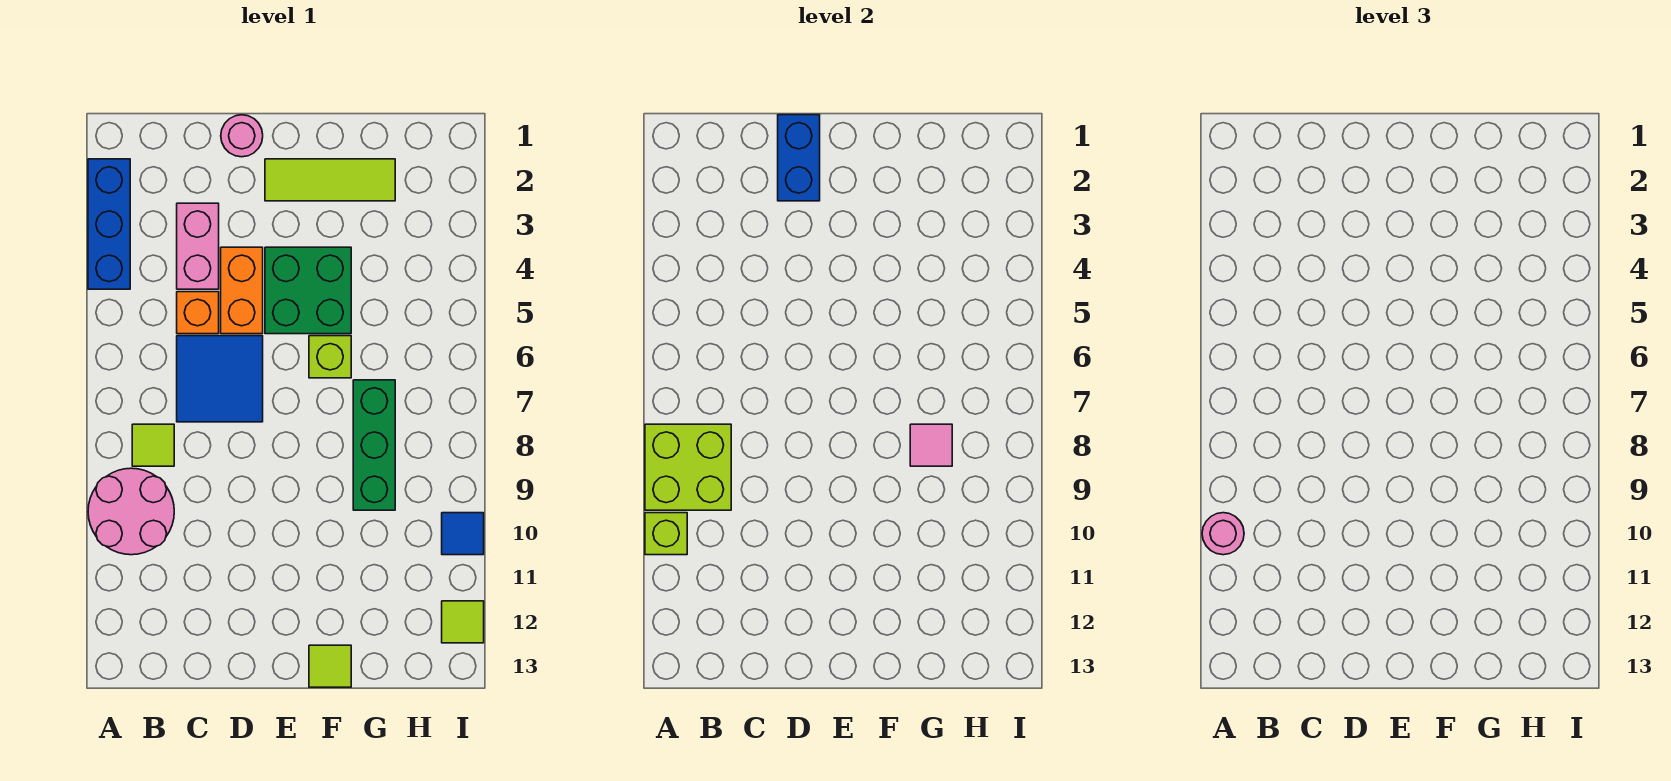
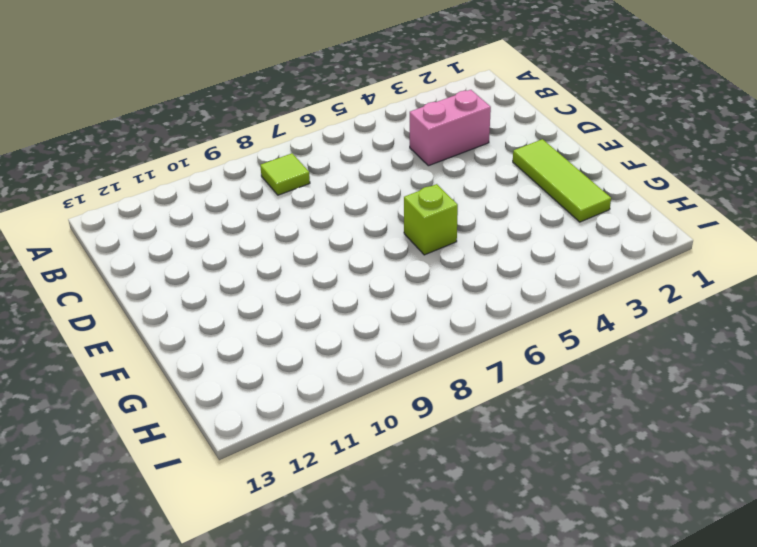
none -> blue brick A2:A4 level 1
none -> pink round brick A9:B10 level 1
none -> orange brick C5 level 1

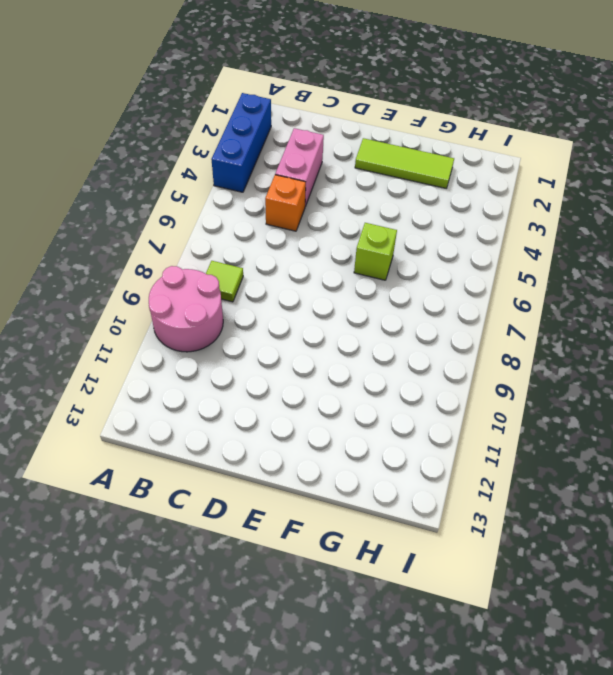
none -> blue tile C6:D7 level 1
none -> pink round brick D1 level 1
none -> orange brick D4:D5 level 1

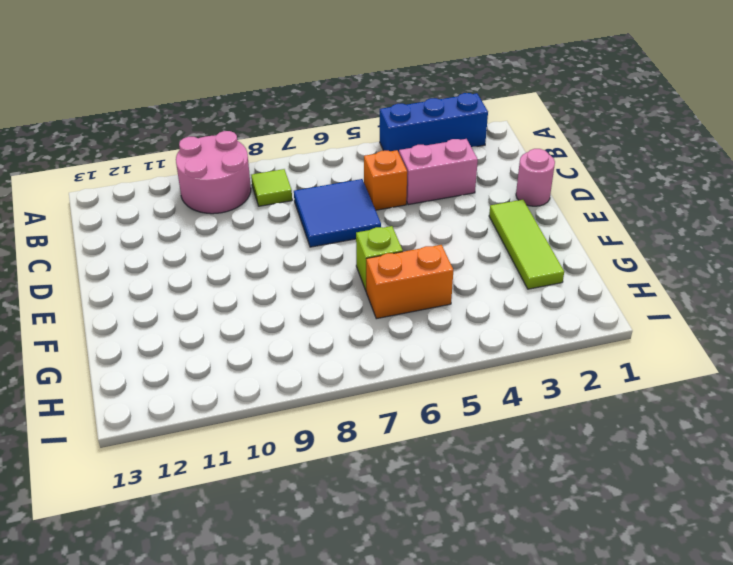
orange brick G5:G6 level 1 -> orange brick D4:D5 level 1
none -> green brick E4:F5 level 1
none -> lime tile F13 level 1
none -> green brick G7:G9 level 1

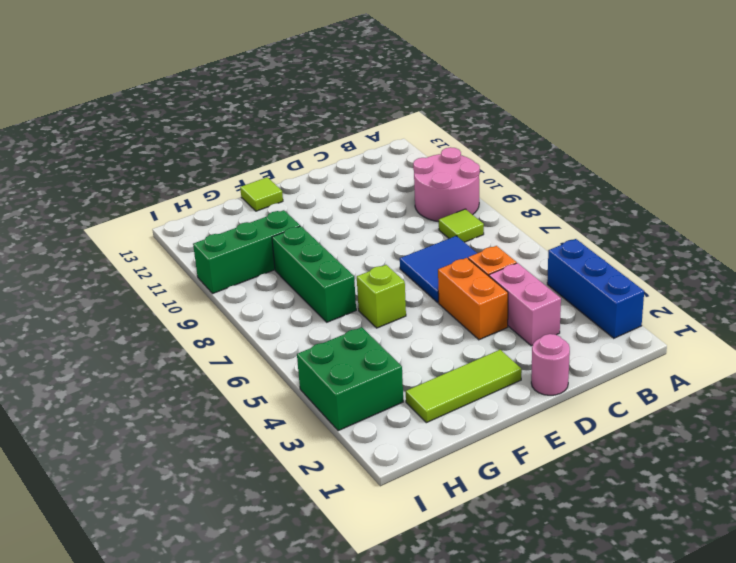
green brick G10:I10 level 1 -> blue tile I10 level 1
green brick H3:I4 level 1 -> green brick E4:F5 level 1
none -> lime tile I12 level 1
none -> lime brick A8:B9 level 2
none -> lime brick A10 level 2

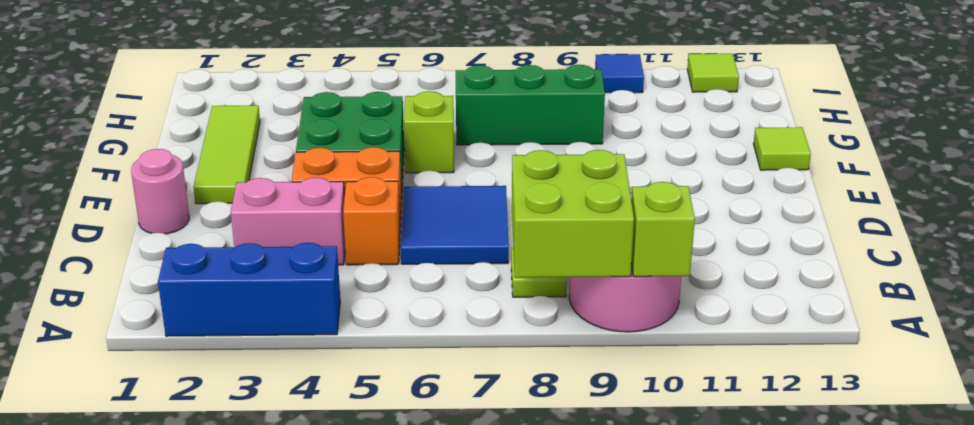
none -> blue brick D1:D2 level 2
none -> pink tile G8 level 2
none -> pink round brick A10 level 3

